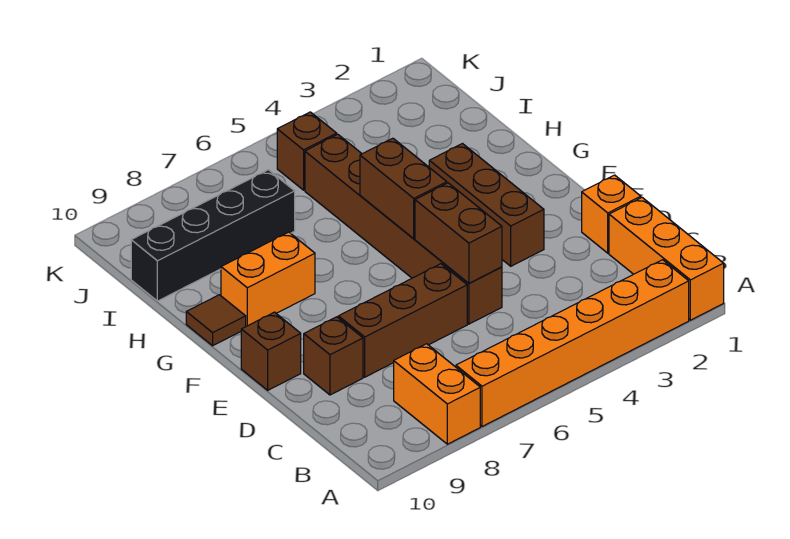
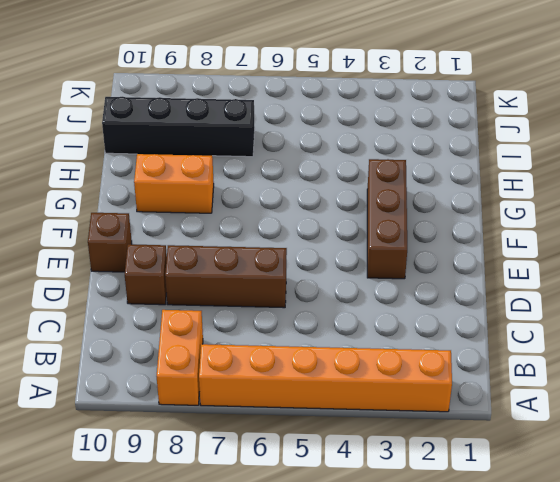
none -> orange brick A1:C1 level 1
none -> orange brick D1 level 1
none -> brown brick D5:I5 level 1

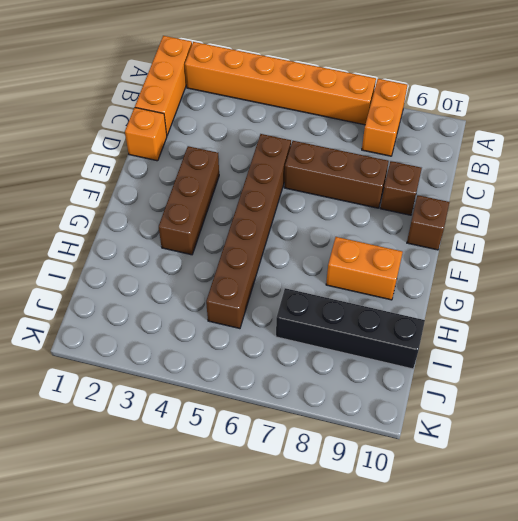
none -> brown tile G10 level 1
none -> brown brick J5 level 1
none -> brown brick D5:E5 level 2

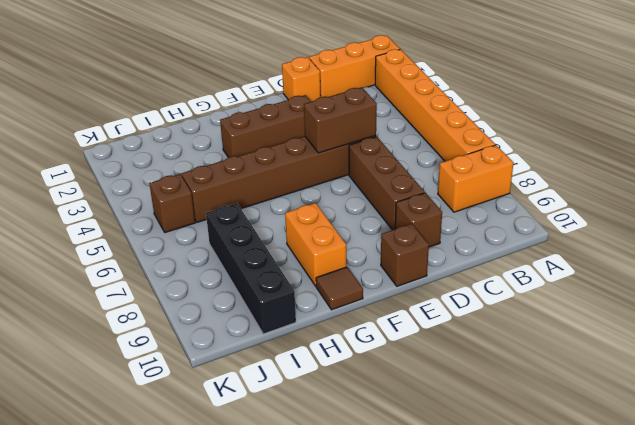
none -> brown brick F5:G5 level 2

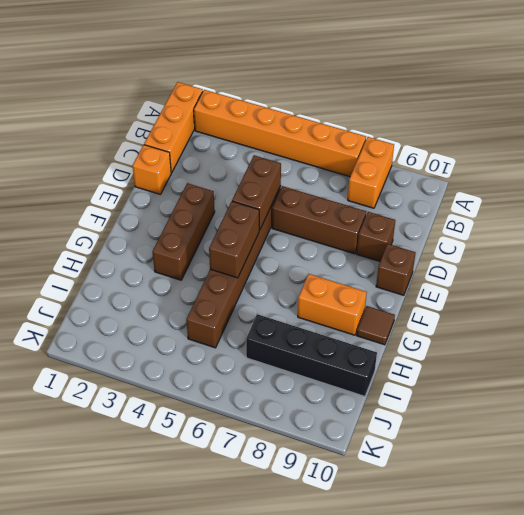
none -> brown brick J5 level 1

